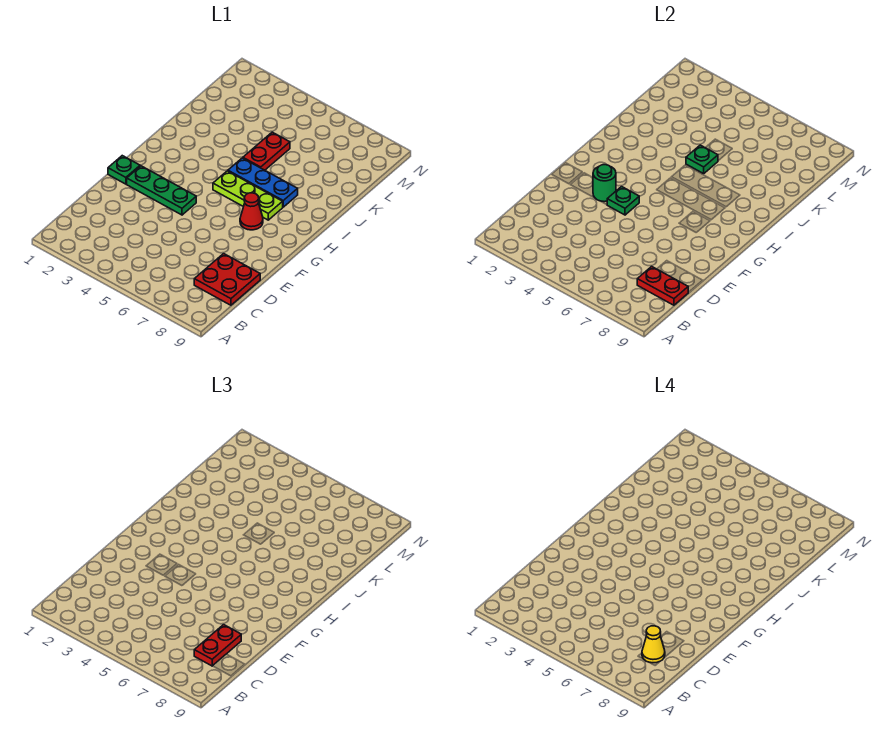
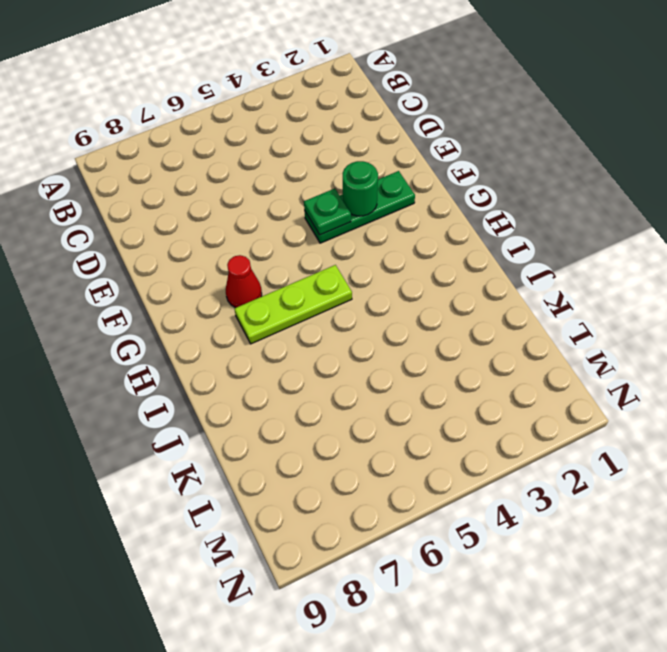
none -> red plate C8:D9 level 1
none -> green plate F1 level 1
none -> blue plate I5:I7 level 1

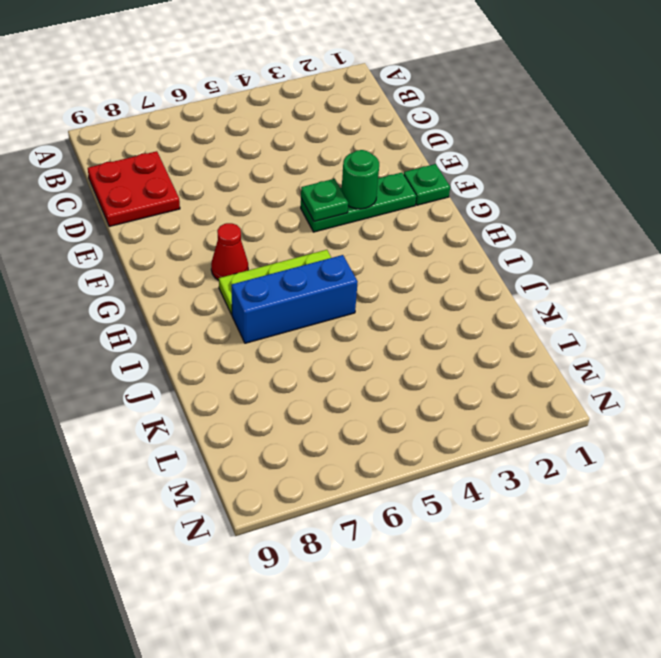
blue brick I5:I7 level 1 -> blue plate I5:I7 level 1
none -> red plate J5:K5 level 1
none -> red plate C8:C9 level 2
none -> green plate J5 level 2

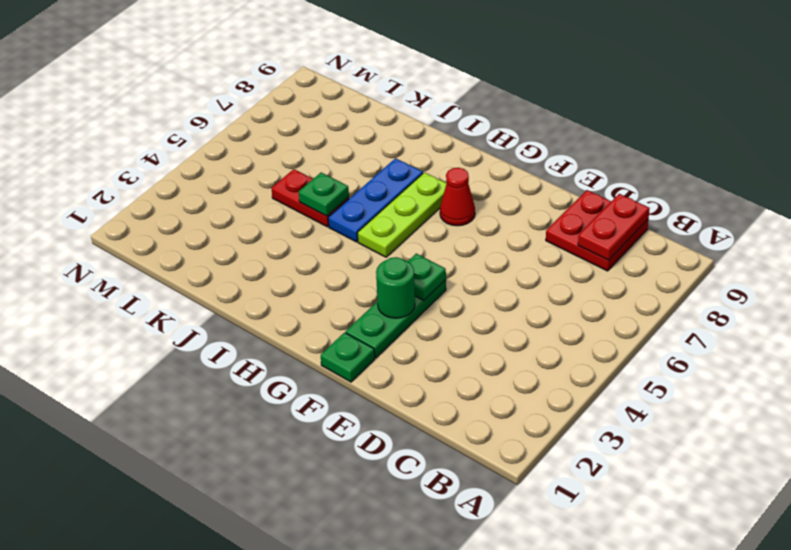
none -> red plate C8:D8 level 3
none -> yellow cone C8 level 4

